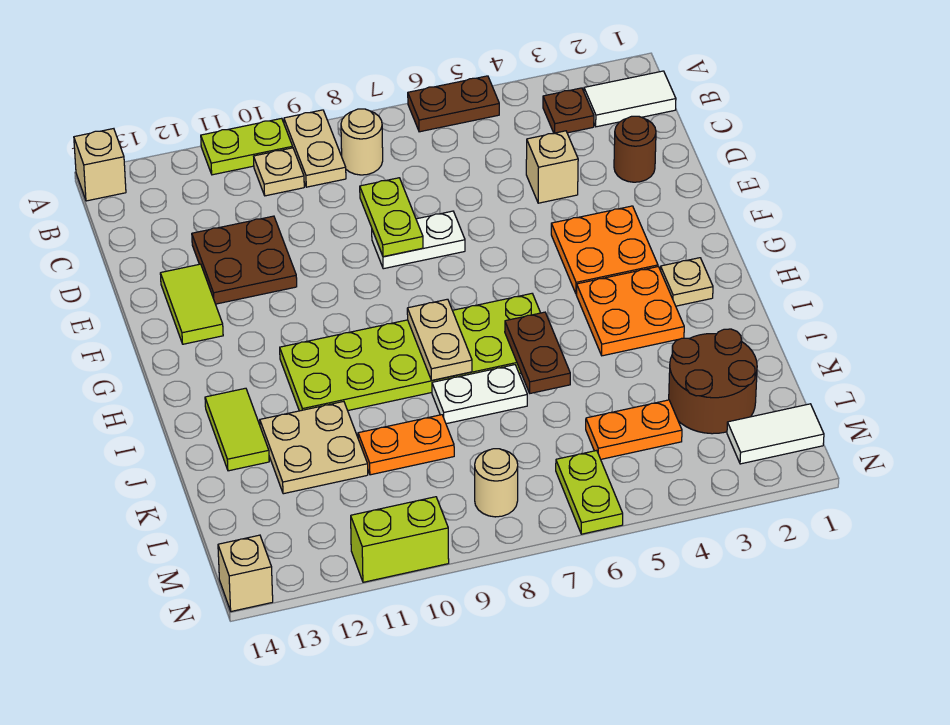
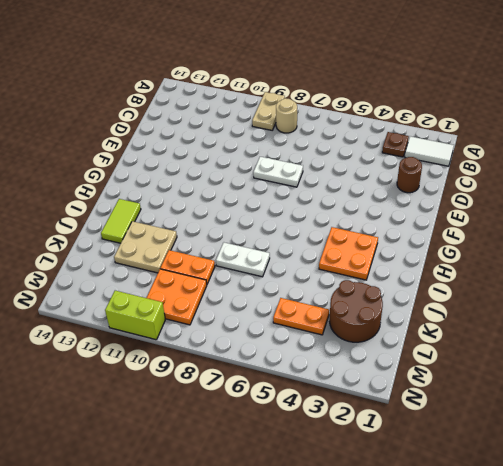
orange plate L9:M10 level 1 -> orange plate F3:G4 level 1
none -> brown plate A5:A6 level 1
none -> lime plate A10:A11 level 1
none -> tan brick A14 level 1
none -> tan plate B10 level 1

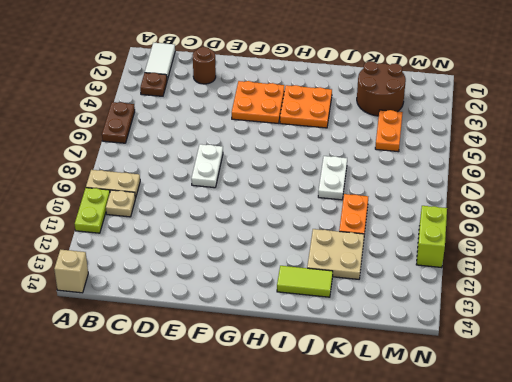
none -> tan round brick B8 level 1
none -> tan brick D4 level 1
none -> brown plate D11:E12 level 1
none -> lime tile E13:F13 level 1

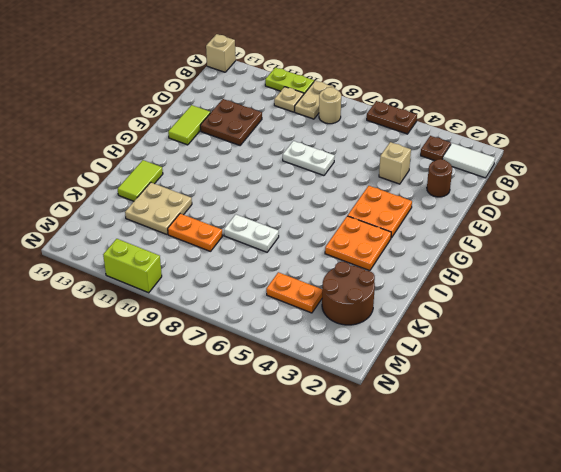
none -> tan plate H2 level 1
none -> lime plate H6:I11 level 1
none -> white tile M1:M2 level 1
none -> lime plate M6:N6 level 1

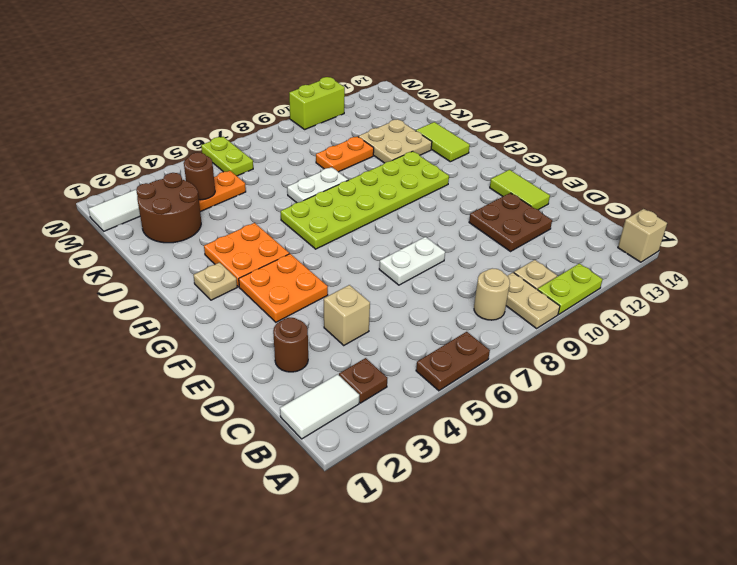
brown round brick L4 level 2 -> none
none -> tan round brick M8 level 1
none -> tan brick N14 level 1
none -> lime plate D8:E8 level 2
none -> tan plate H8:I8 level 2

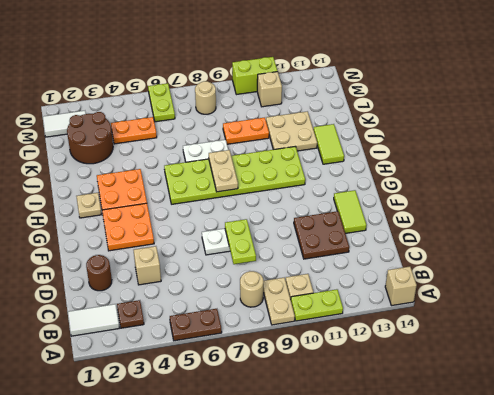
tan brick M11 level 1 -> tan brick N14 level 1
none -> brown plate I6:J6 level 2

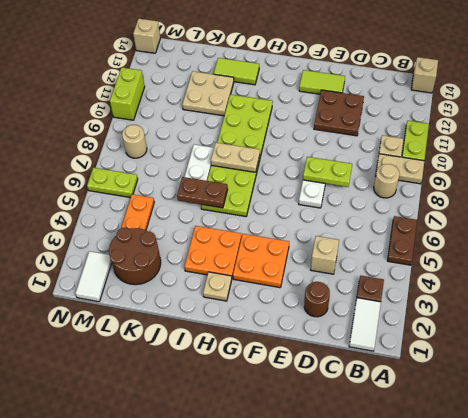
none -> orange plate K9:K10 level 1

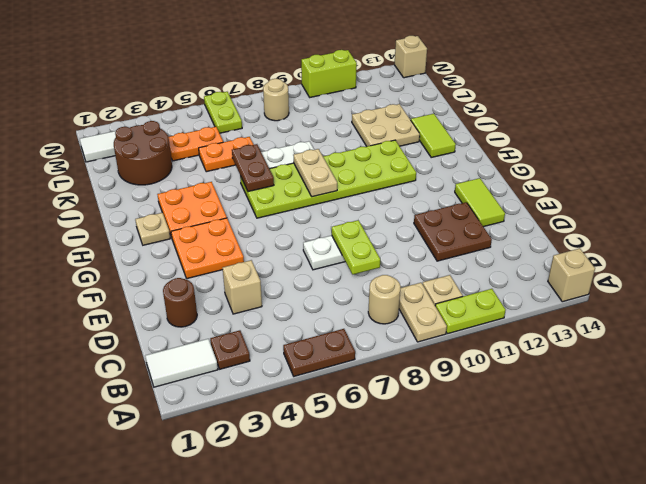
orange plate K5:K6 level 1 -> orange plate K9:K10 level 1

